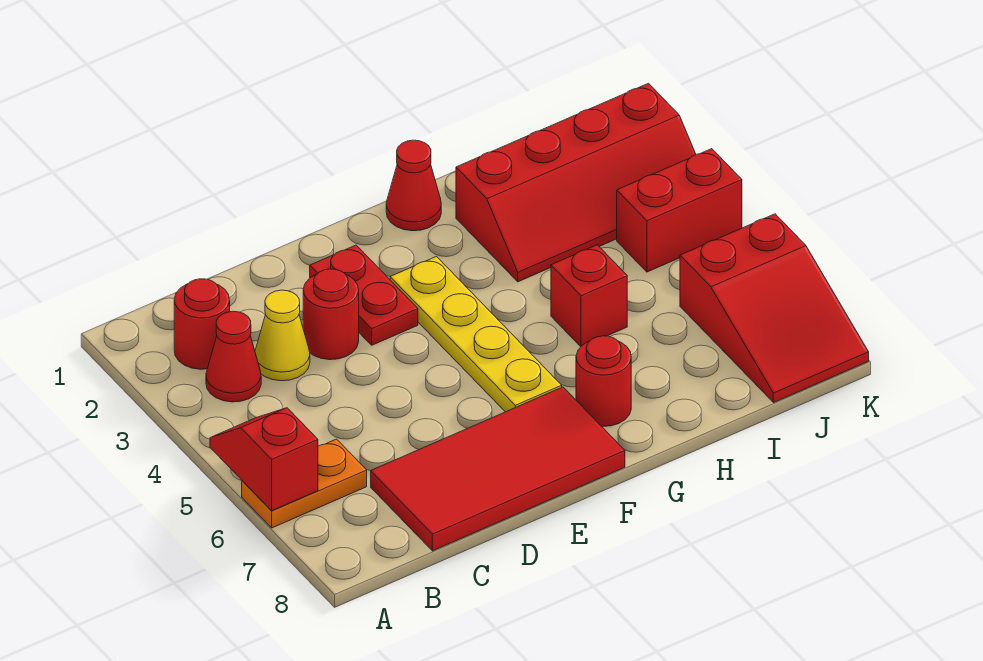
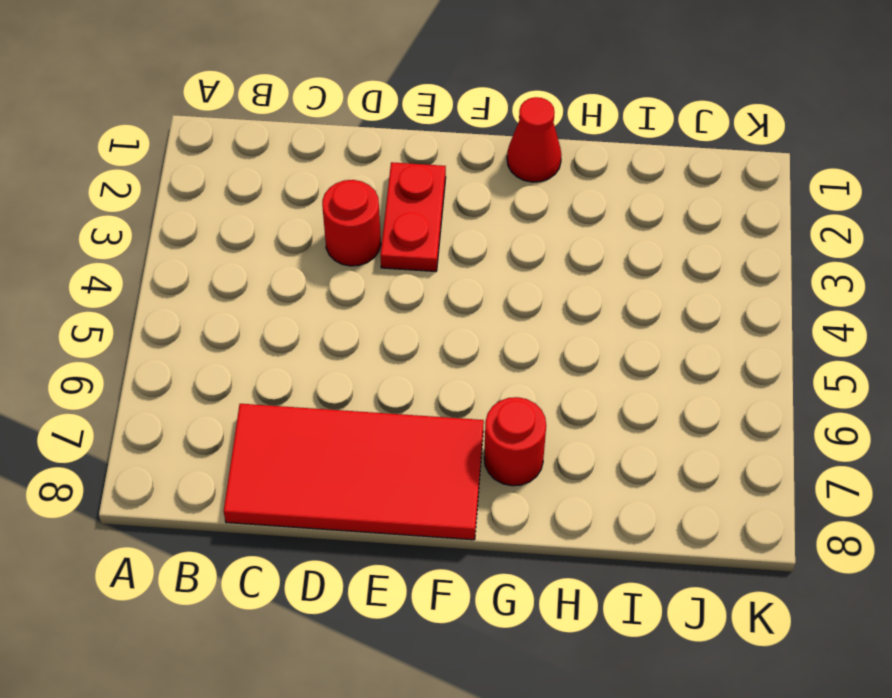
none -> orange plate A6:B6 level 1
none -> red round brick B2 level 1
none -> red cone B3 level 1

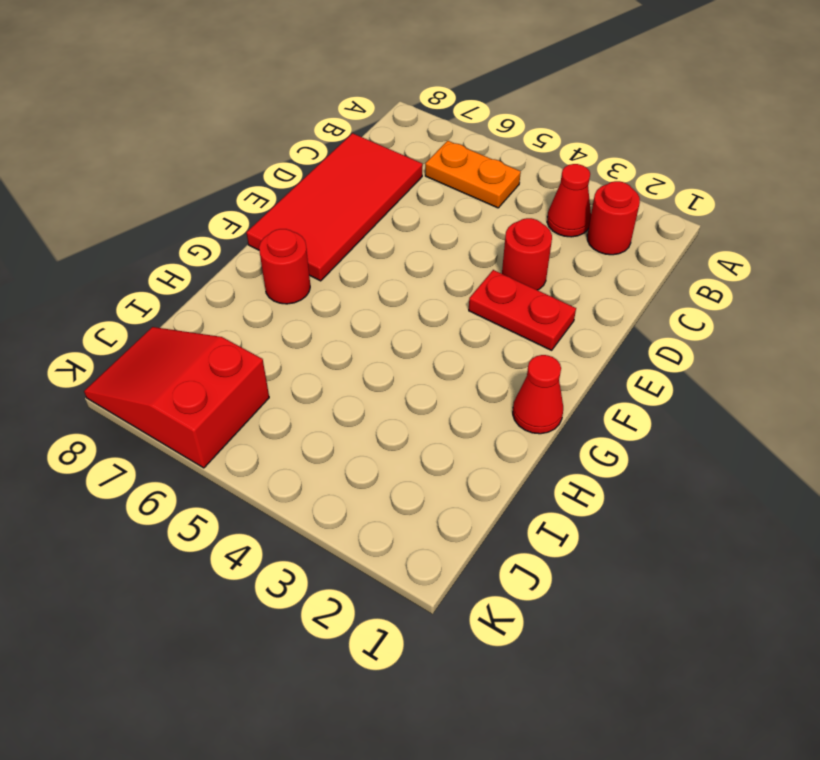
orange plate B5:B6 level 1 -> orange plate A6:B6 level 1
none -> yellow cone C3 level 1
none -> yellow plate F3:F6 level 1
none -> red slope H2:K3 level 1 top 2

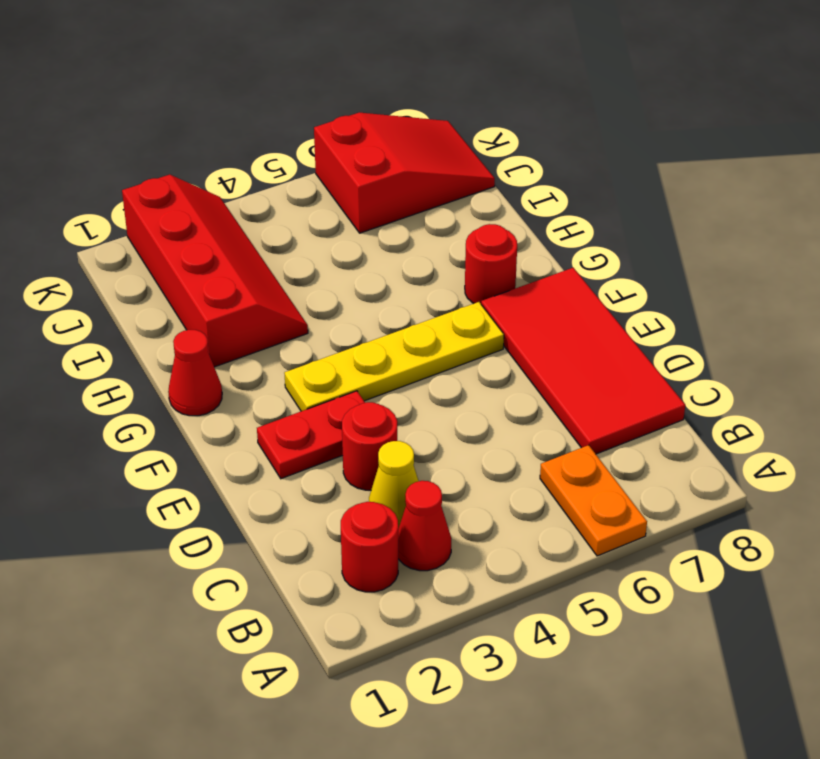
none -> red brick H5 level 1
none -> red brick J4:K4 level 1
none -> red slope A5:A6 level 2 top 6

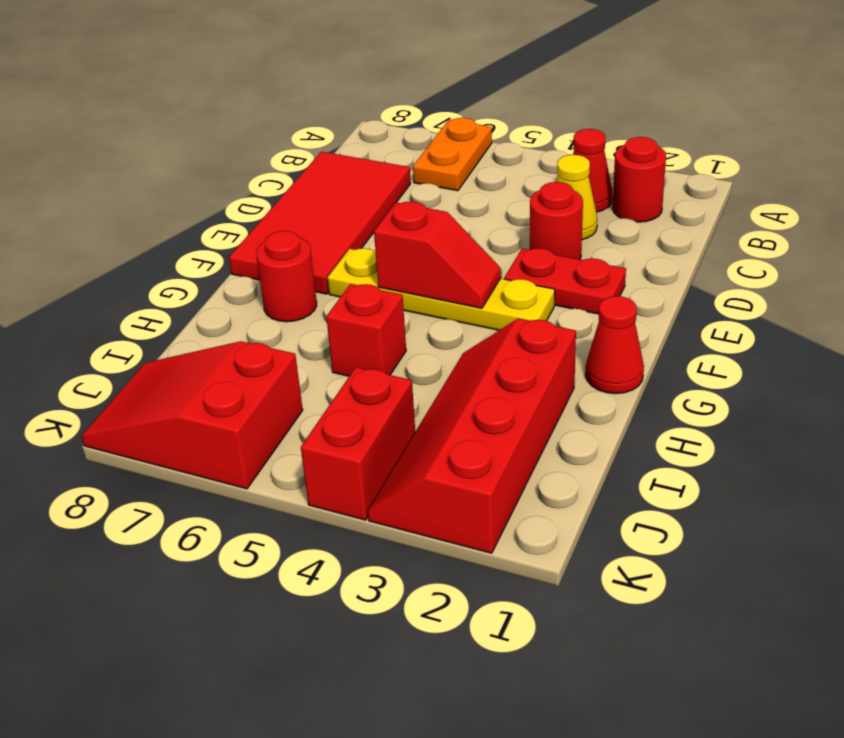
red slope F4:F5 level 2 top 5 -> red slope A5:A6 level 2 top 6

